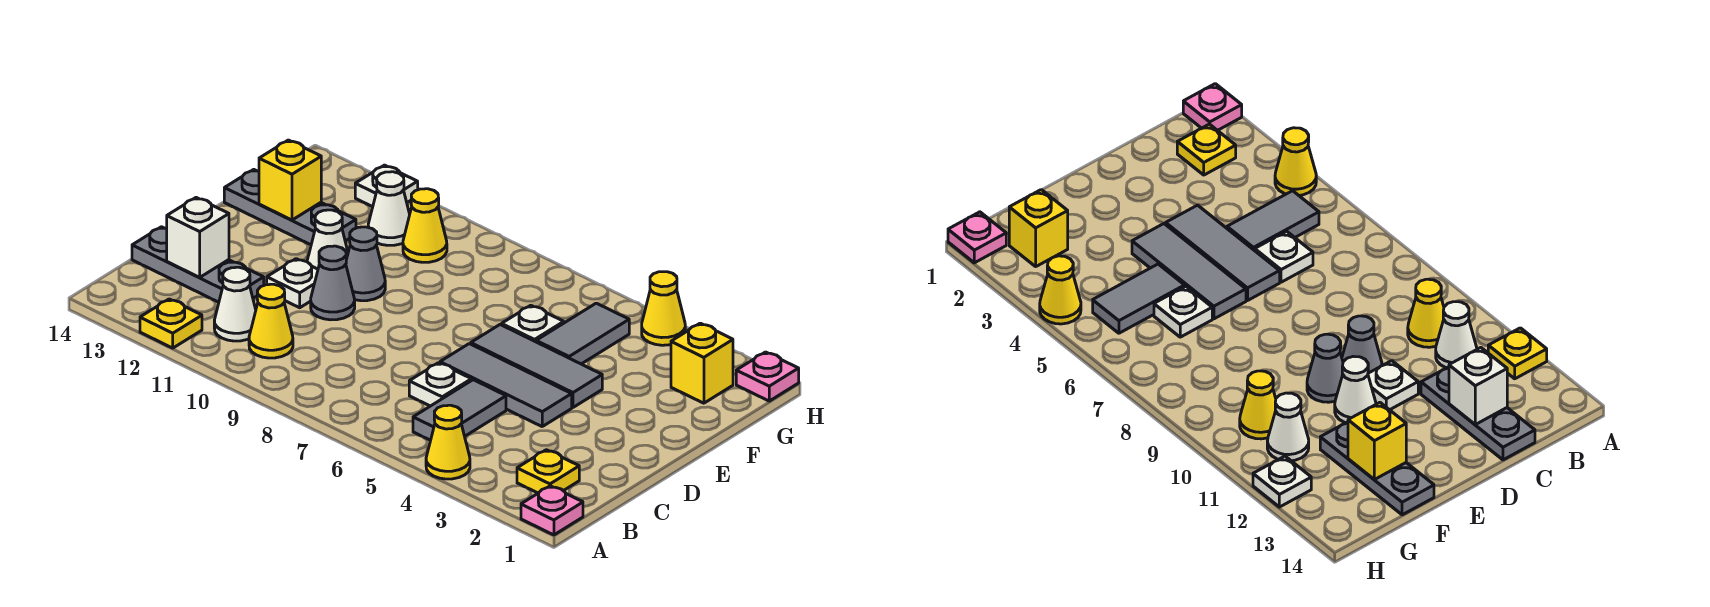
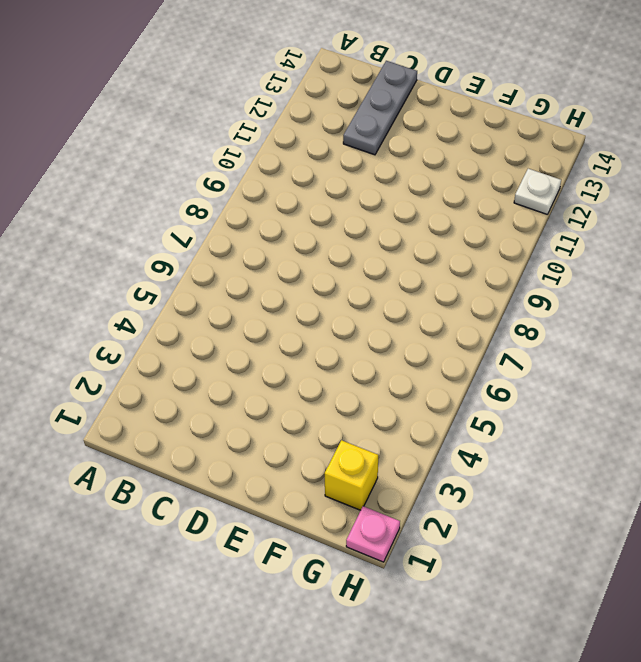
none -> pink plate A1 level 1
none -> yellow cone A4 level 1
none -> yellow plate A12 level 1

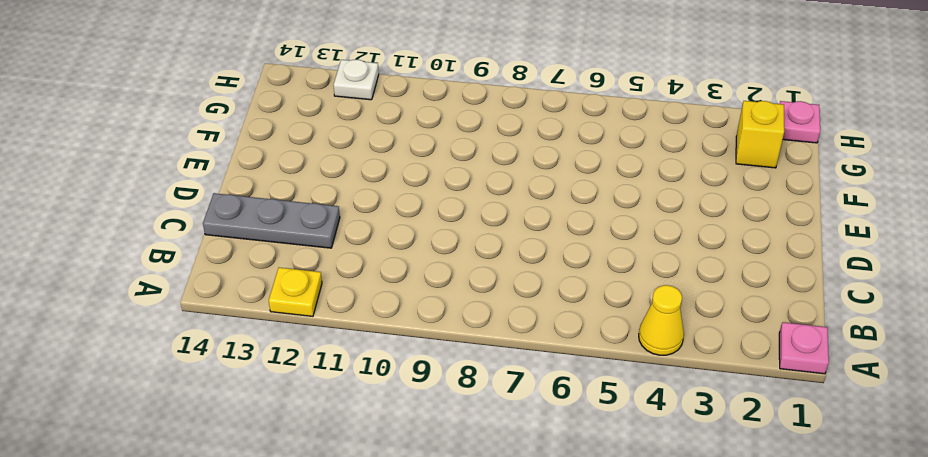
none -> yellow plate B2 level 1
none -> grey tile B5:C5 level 1
none -> yellow cone B10 level 1

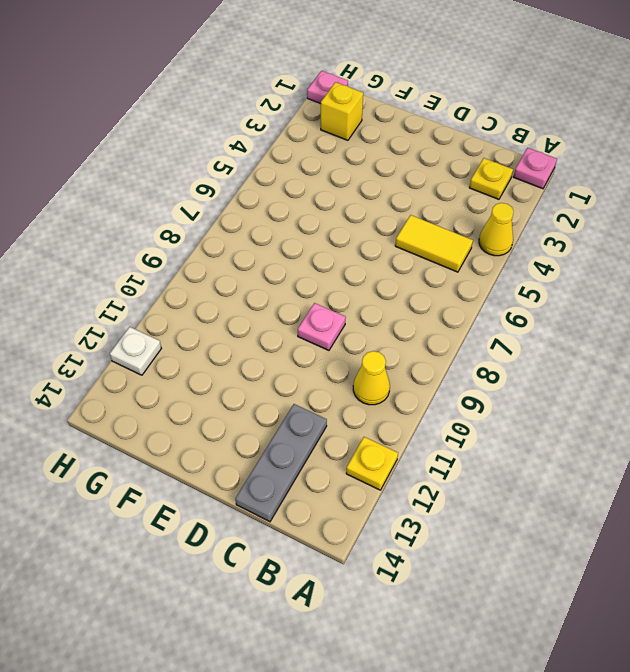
yellow tile B5:C5 level 1 -> grey tile B5:C5 level 1
pink plate D9 level 1 -> none
none -> white cone B11 level 1
none -> white plate C6 level 1
none -> grey tile D4:D6 level 1

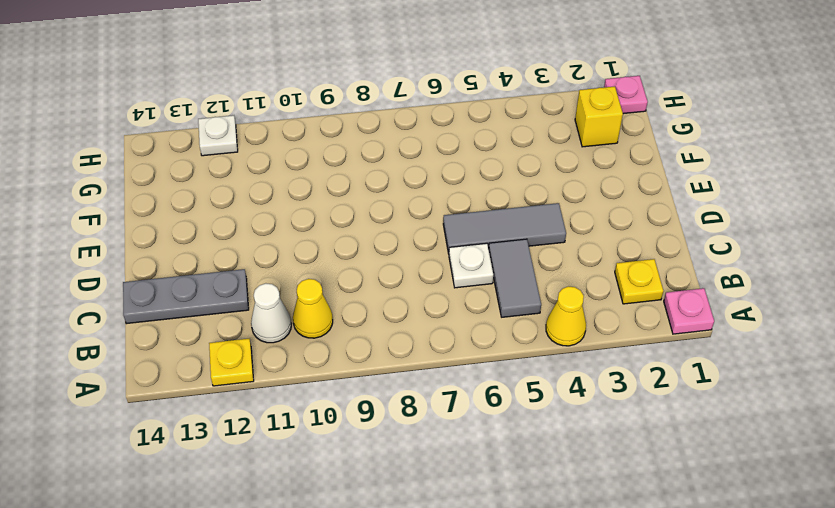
none -> grey cone D10 level 1
none -> white plate D11 level 1
none -> grey tile E4:E6 level 1

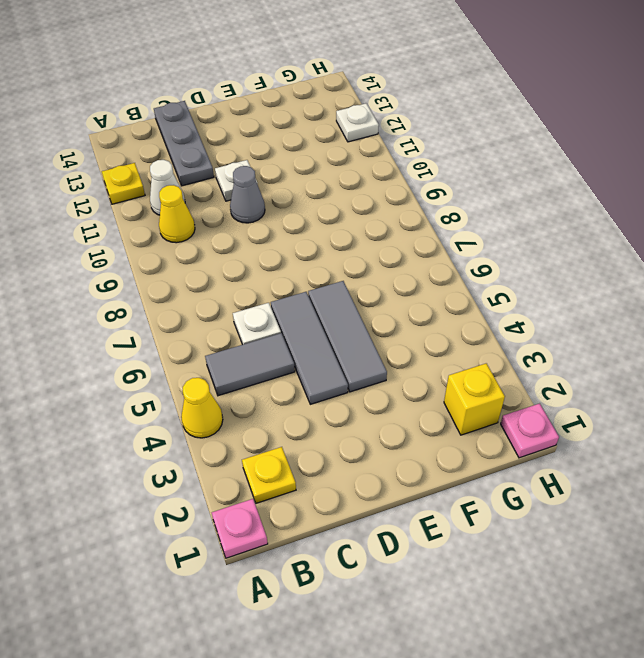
none -> grey cone E10 level 1
none -> white cone E11 level 1
none -> grey tile F5:G5 level 1

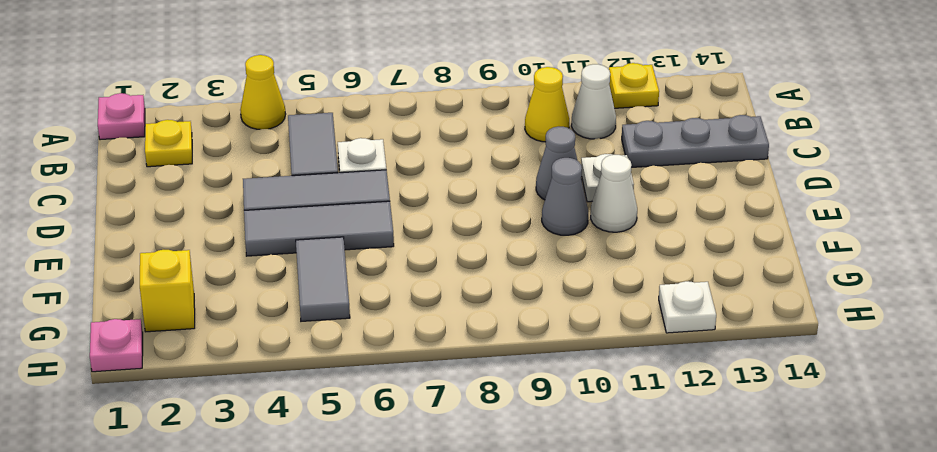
none -> white plate F6 level 1
none -> grey plate F12:F14 level 1
none -> yellow cone G10 level 1

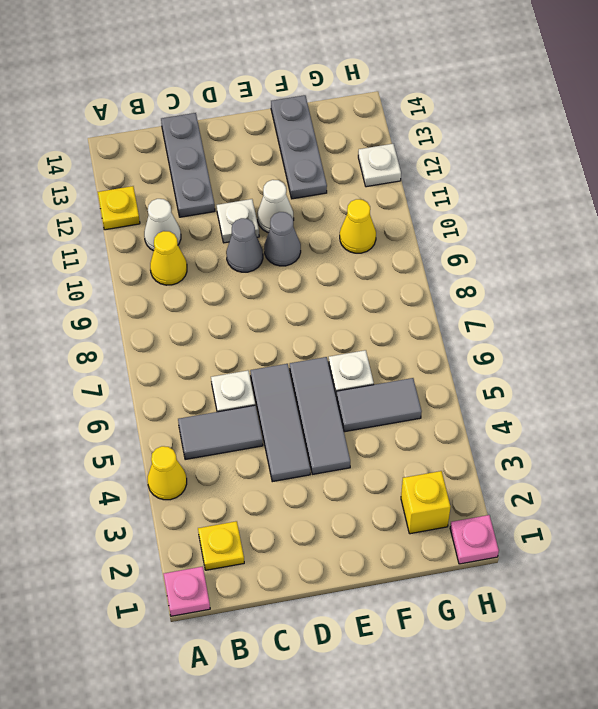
none -> white cone G11 level 1
none -> yellow cone H4 level 1
none -> white brick C13 level 2

